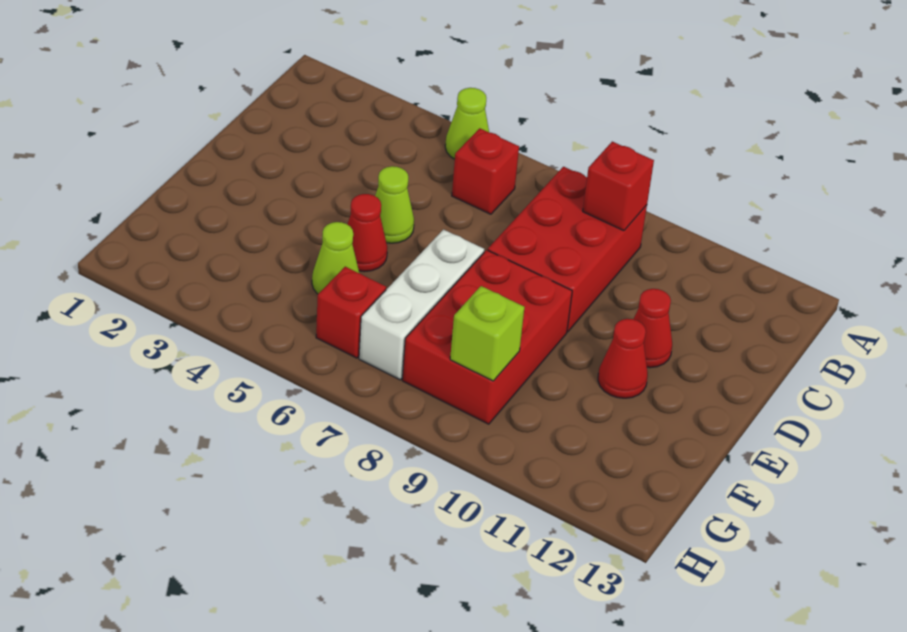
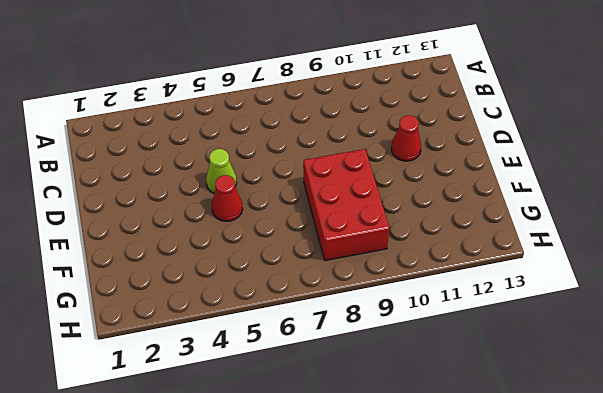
none -> lime cone A5 level 1
none -> red brick B6 level 1
none -> red brick B8:D9 level 1

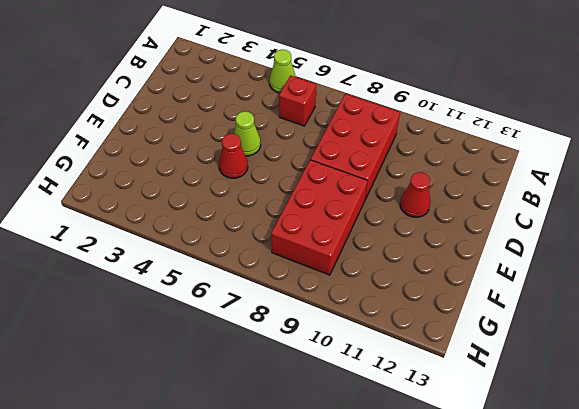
none -> white brick E7:G7 level 1
none -> red cone E11 level 1
none -> lime cone F5 level 1

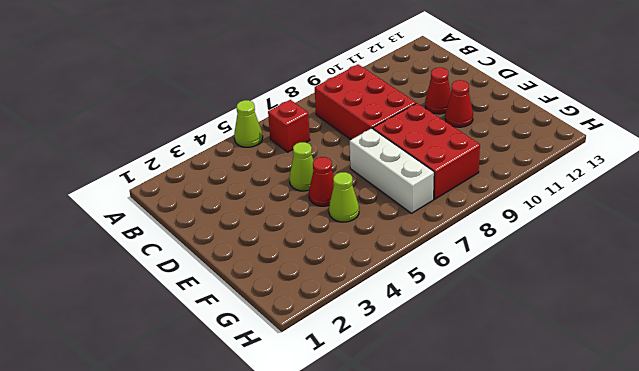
none -> red brick G6 level 1
none -> red brick B9 level 2
none -> lime brick G9 level 2

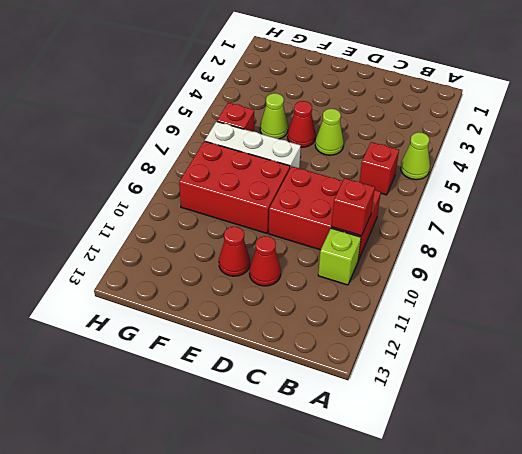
lime brick B10 level 1 -> lime brick G9 level 2

